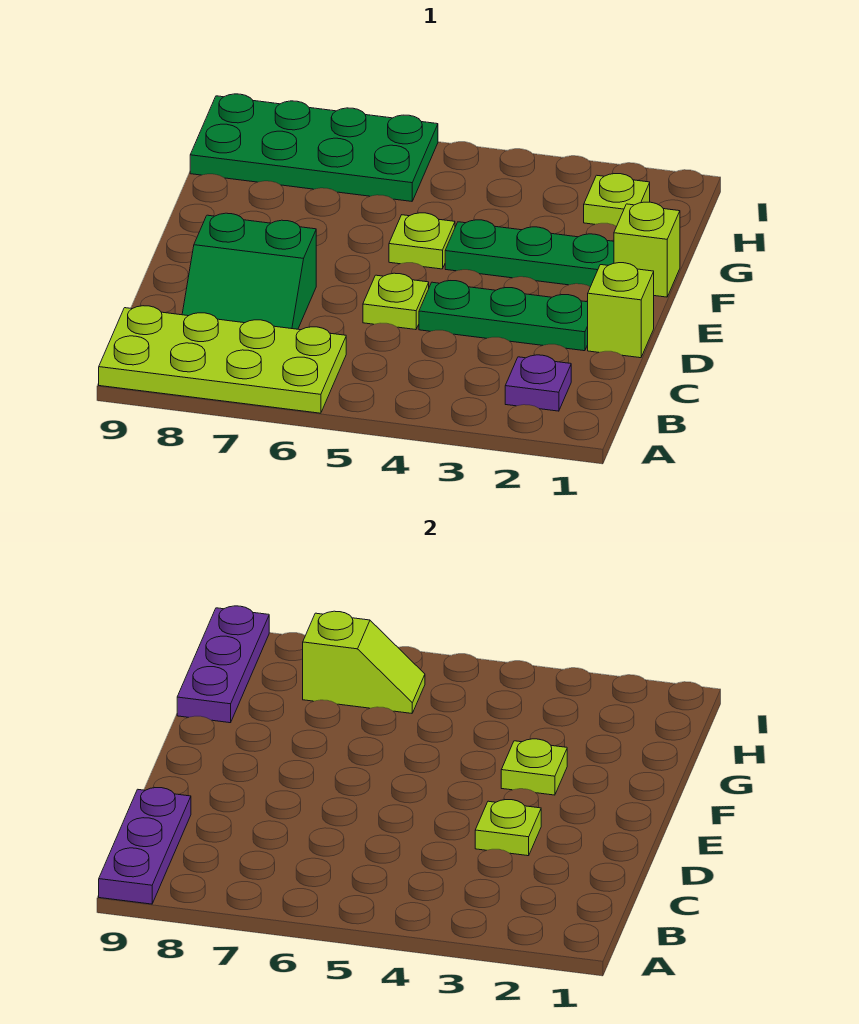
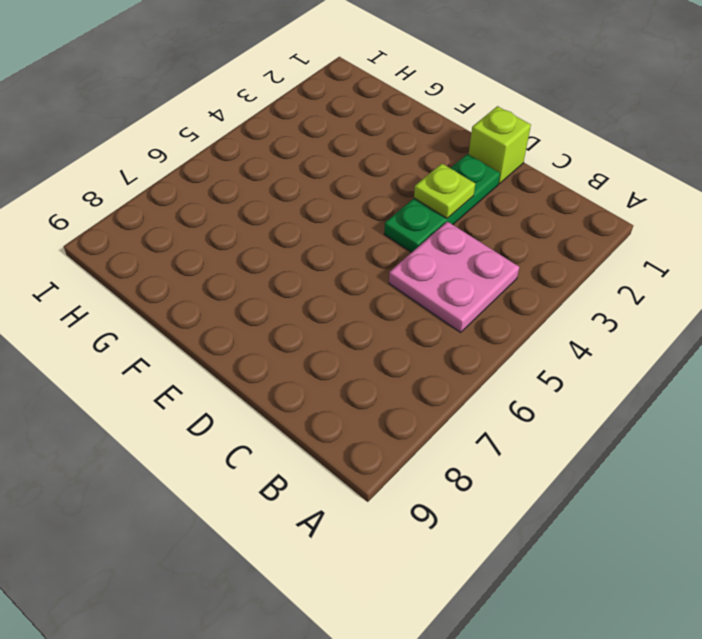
pink plate B4:C5 level 1 -> none
none -> lime plate A6:B9 level 1
none -> purple plate B2 level 1
none -> green slope C7:D8 level 1 top D

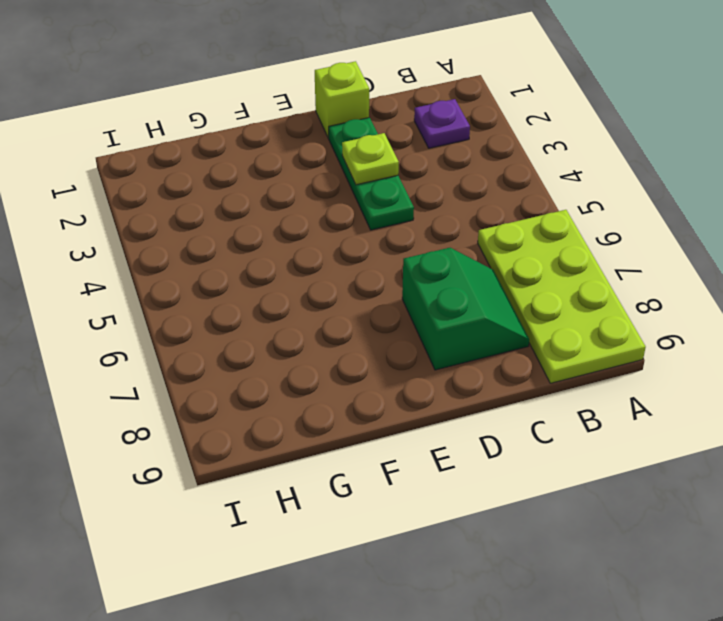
none -> lime plate D5 level 1
none -> lime brick F1 level 1
none -> green plate F2:F4 level 1

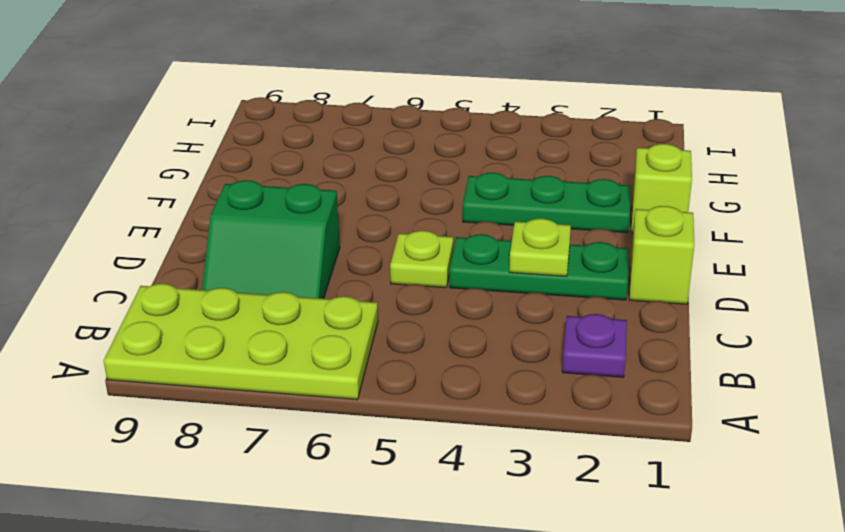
none -> lime plate F5 level 1
none -> lime plate H2 level 1
none -> green plate H6:I9 level 1

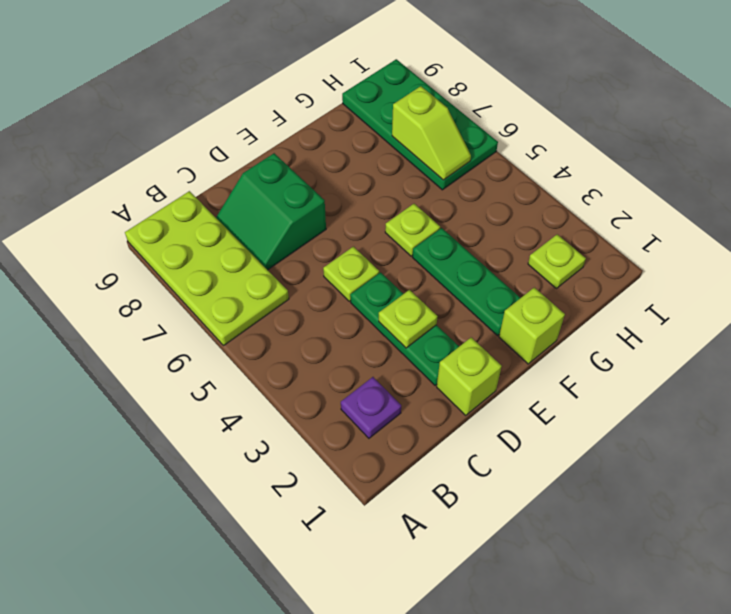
none -> purple plate A9:C9 level 2
none -> lime plate F3 level 2
none -> purple plate G9:I9 level 2

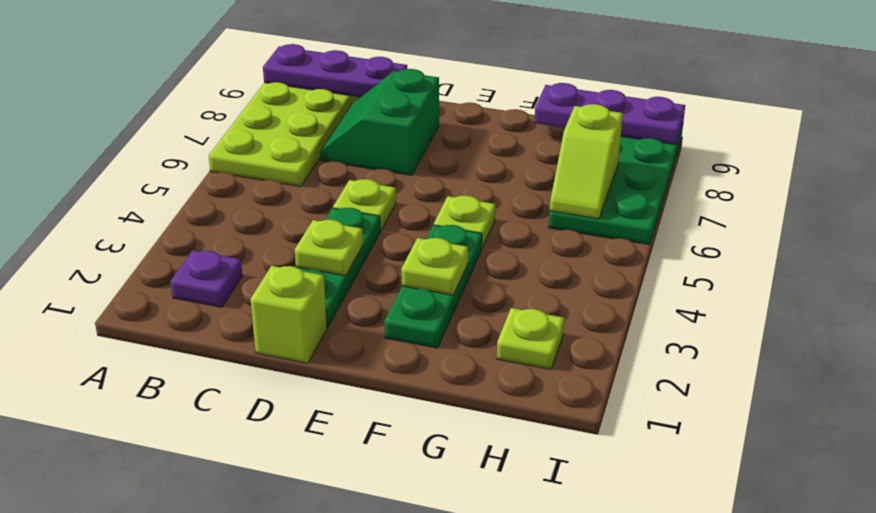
none -> lime brick F1 level 1

